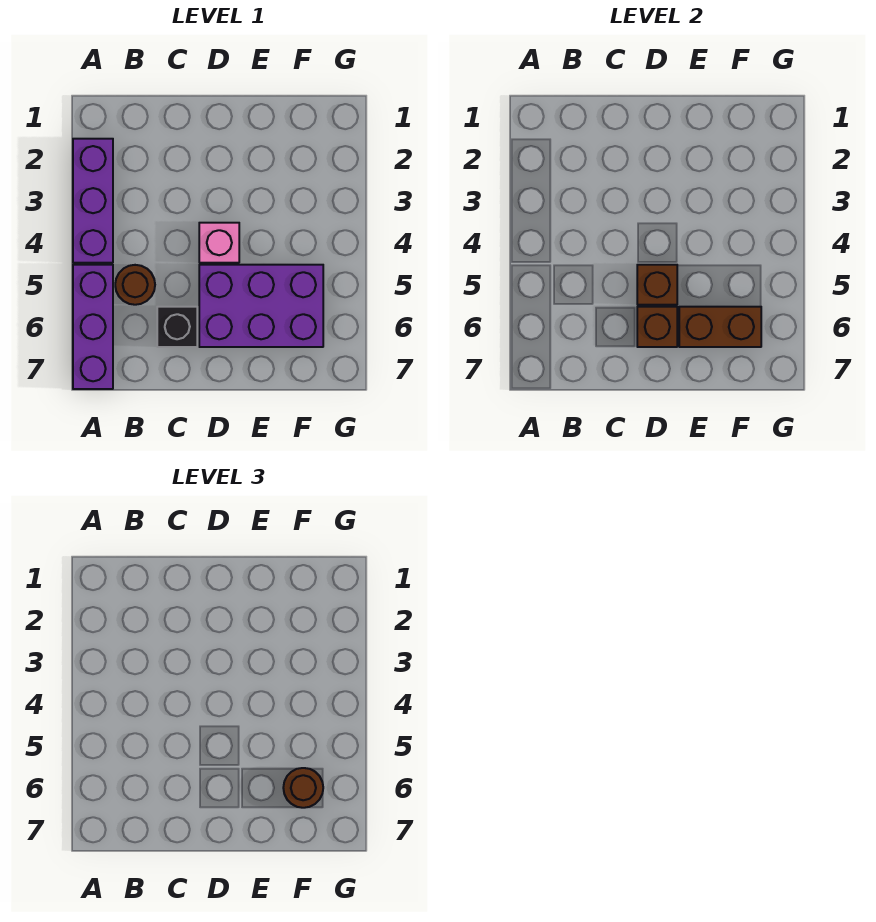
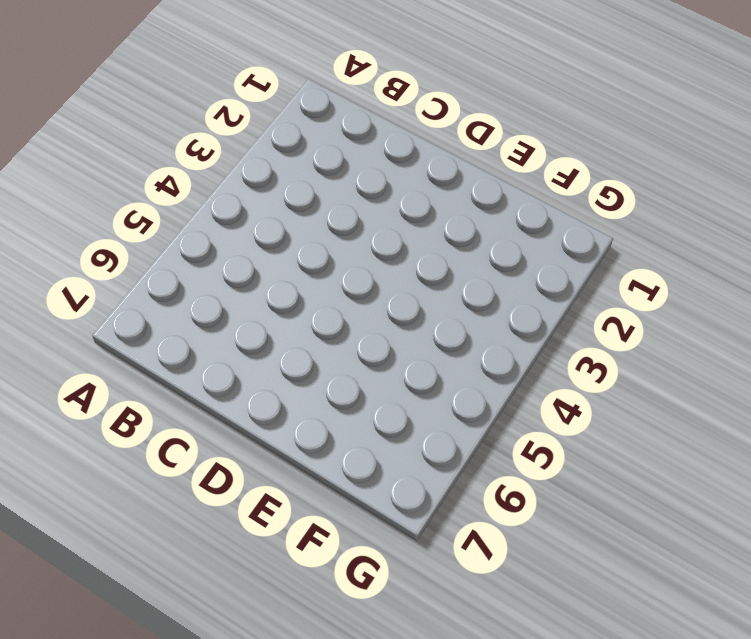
none -> purple brick A2:A4 level 1
none -> purple brick A5:A7 level 1

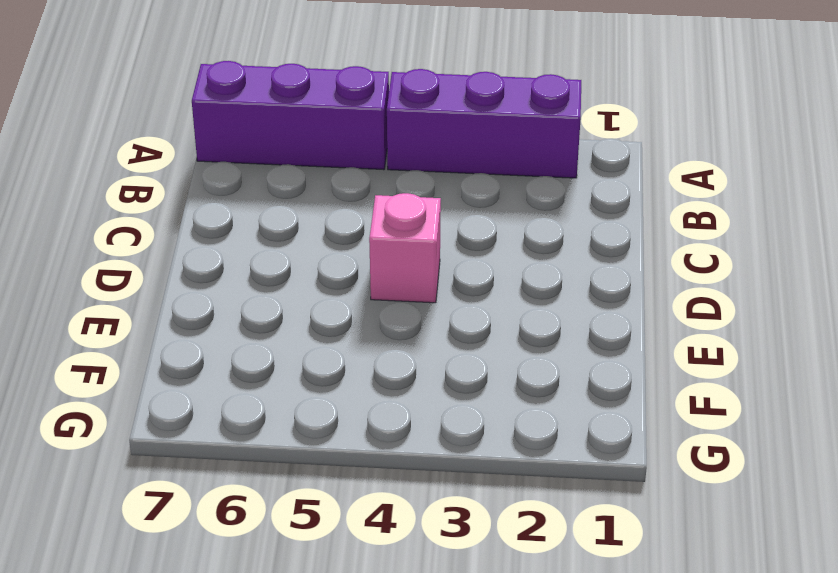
none -> brown round brick B5 level 1
none -> black brick C6 level 1

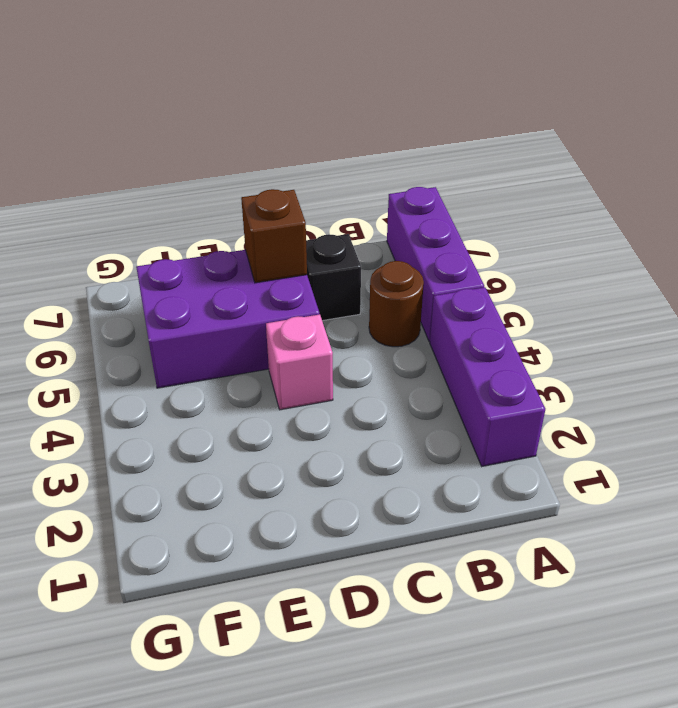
none -> brown brick D5 level 2
none -> brown brick E6:F6 level 2

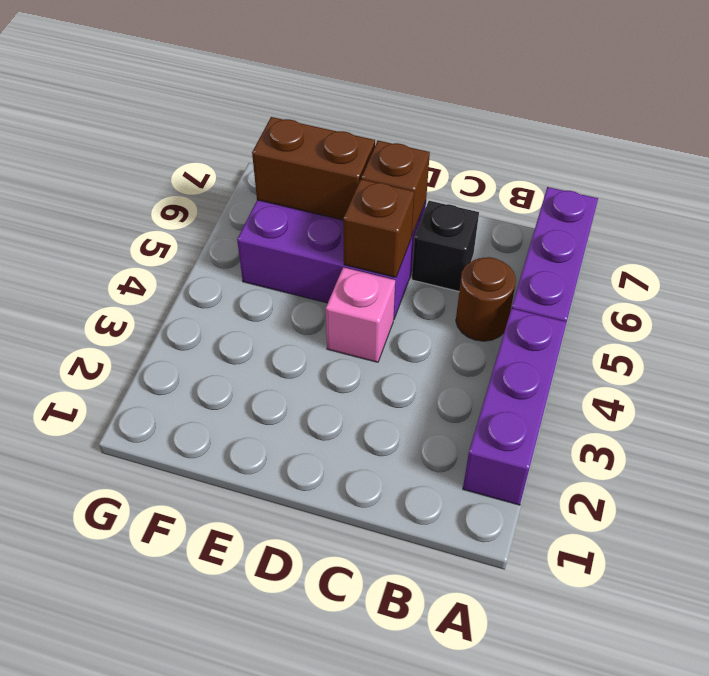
none -> brown round brick F6 level 3

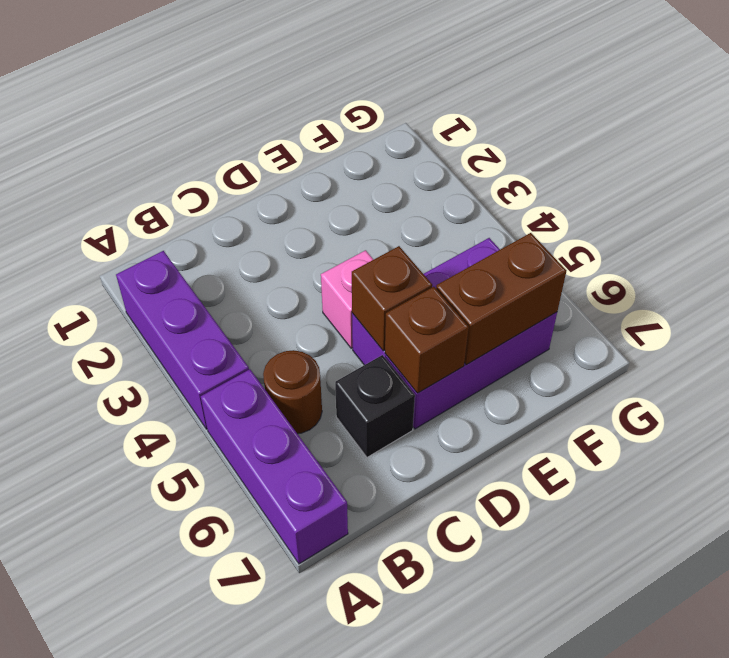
none -> brown round brick F6 level 3

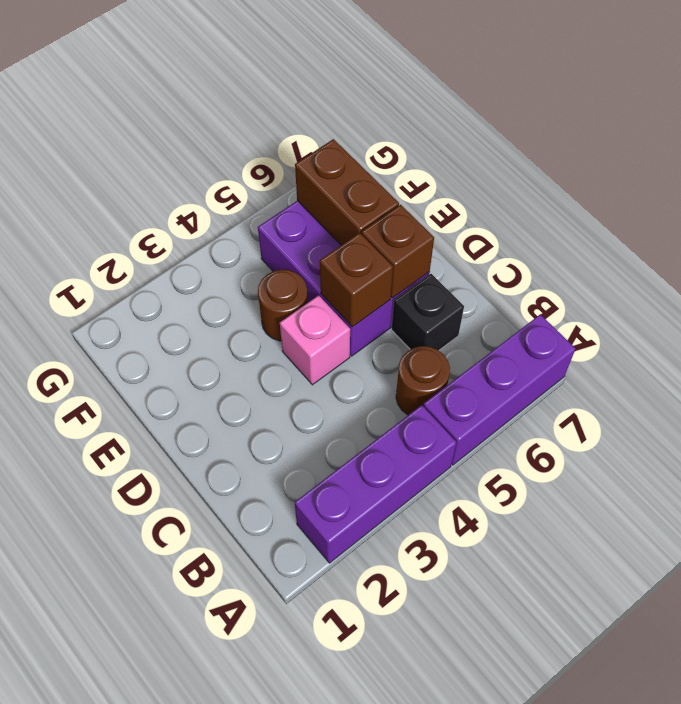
brown round brick E4 level 1 -> brown round brick F6 level 3

